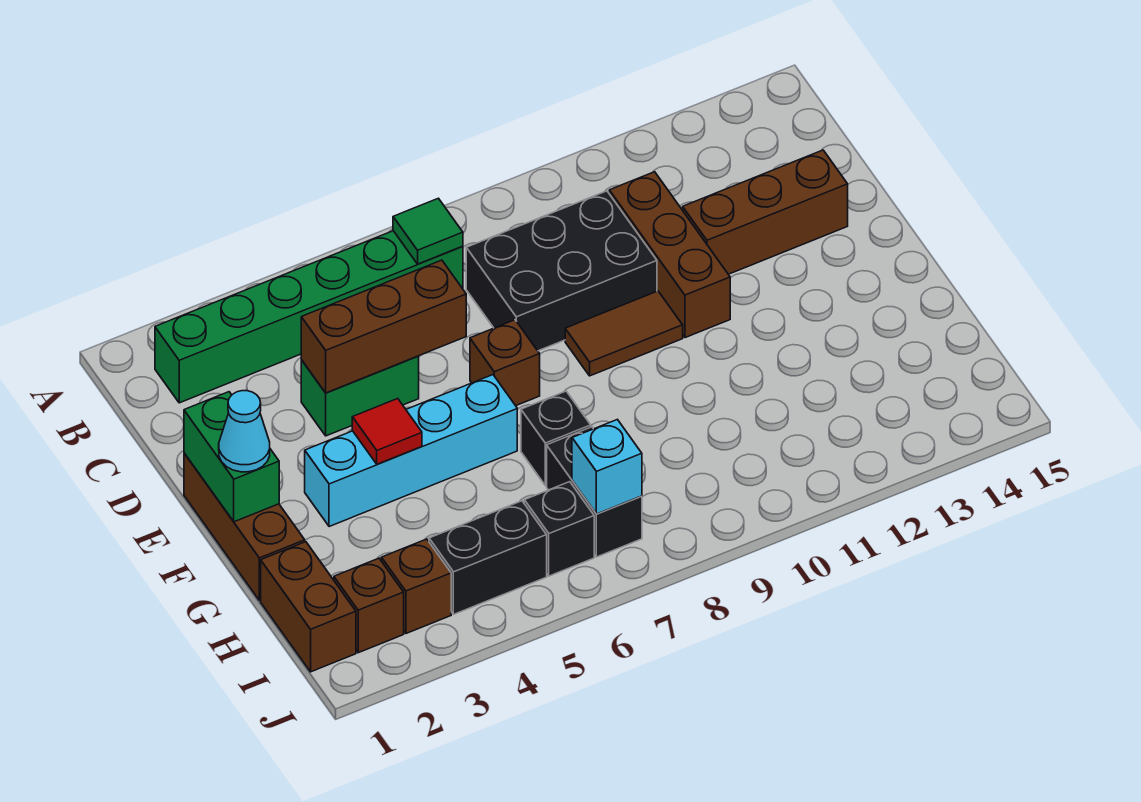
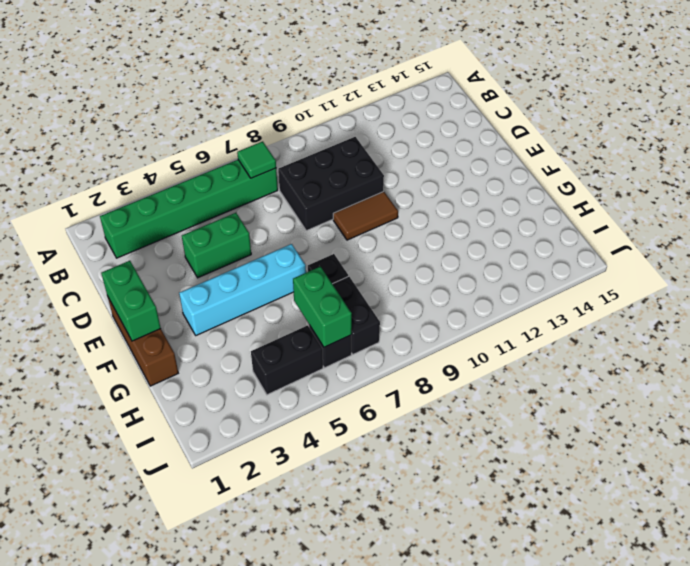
green brick H6:I6 level 2 -> none
none -> brown brick C11:E11 level 1
none -> brown brick D12:D14 level 1
none -> brown brick E7 level 1

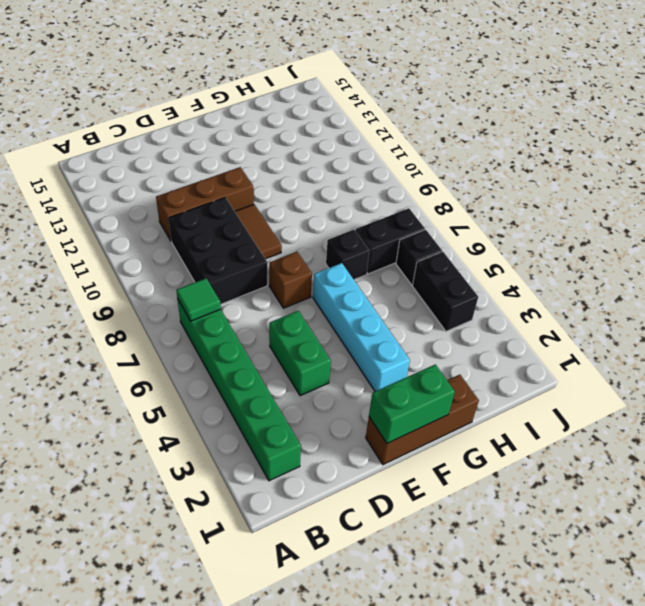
none -> brown brick D12:D14 level 1
none -> brown brick H1:I1 level 1
none -> brown brick I2 level 1

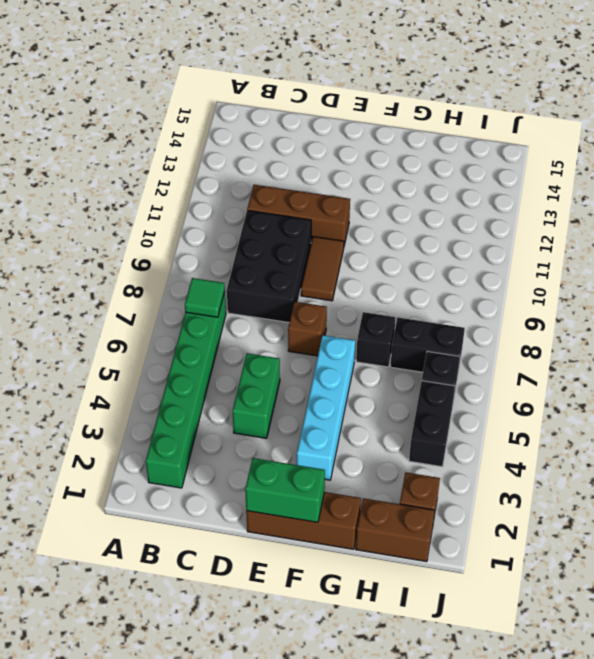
none -> brown brick D12:D14 level 1
none -> brown brick I3 level 1
none -> brown brick D4:D6 level 2

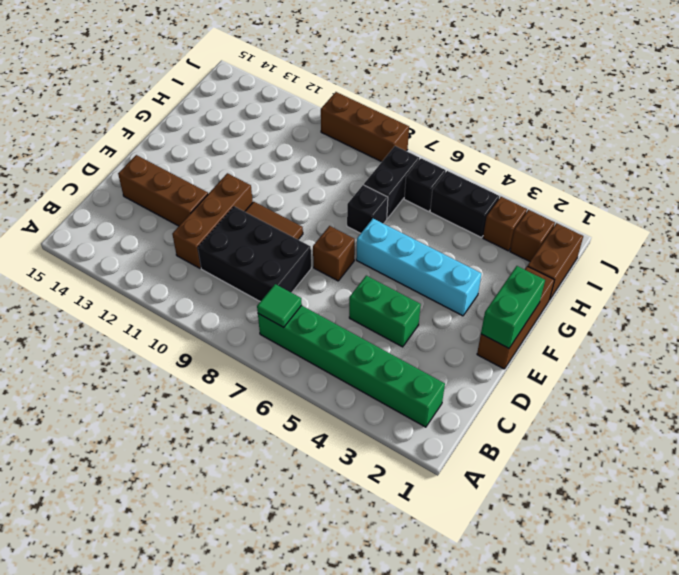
brown brick J8:J10 level 1 -> brown brick D4:D6 level 2
none -> red tile F4 level 2
none -> cyan brick I7 level 2
none -> cyan cone F1 level 3

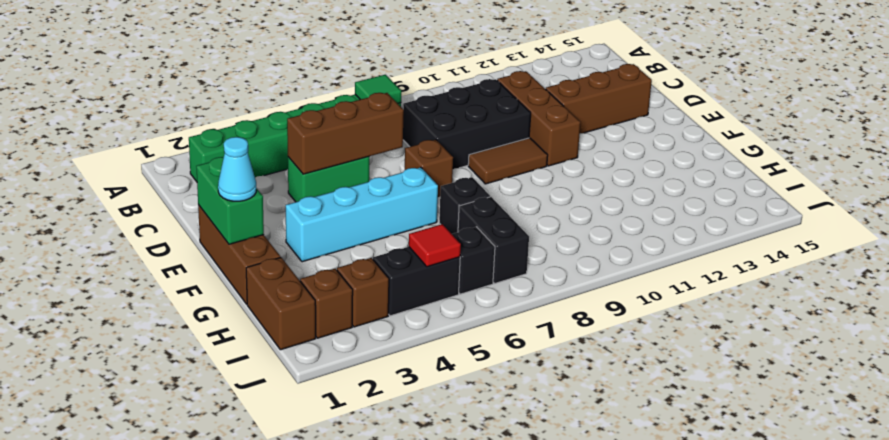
red tile I5 level 2 -> red tile F4 level 2
none -> cyan brick I7 level 2

